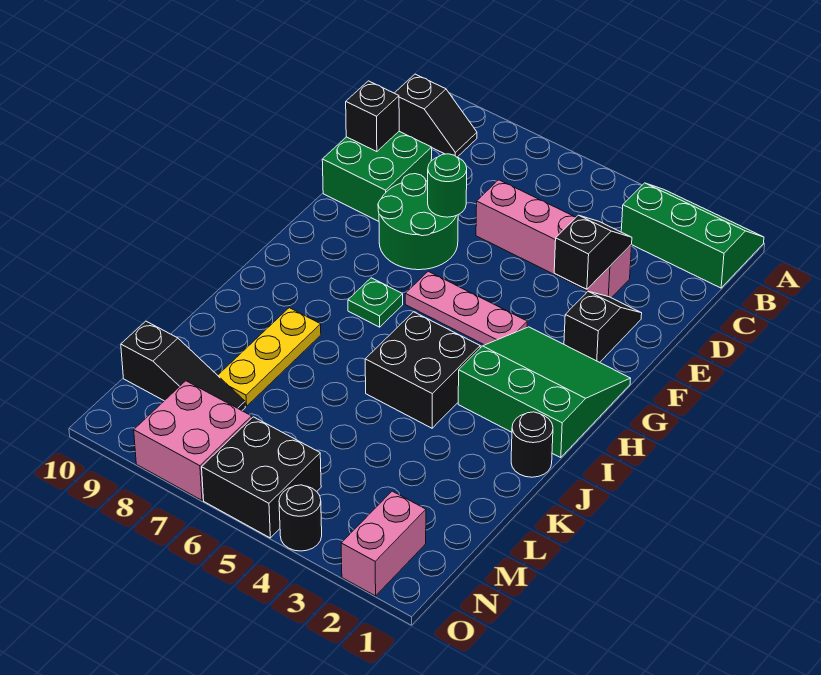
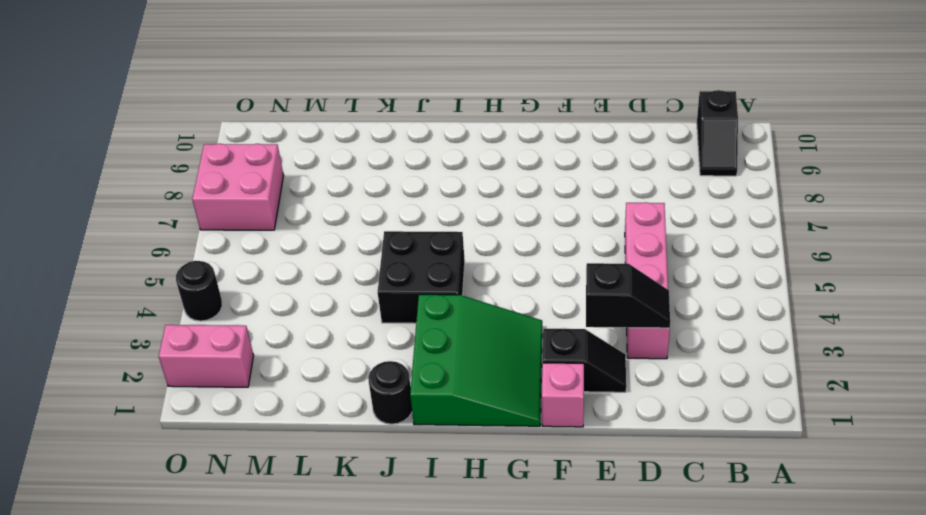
pink brick F1 level 1 -> none
none -> green slope A1:B3 level 1 top B
none -> green brick D9:E10 level 1
none -> green round brick E7:F8 level 1

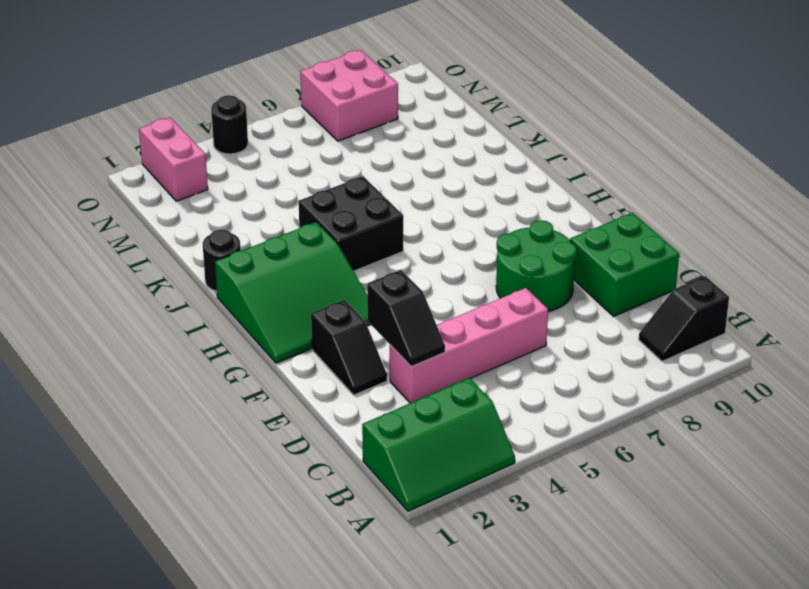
none -> pink plate G4:G6 level 1
none -> green plate H7 level 1
none -> yellow plate J8:L8 level 1

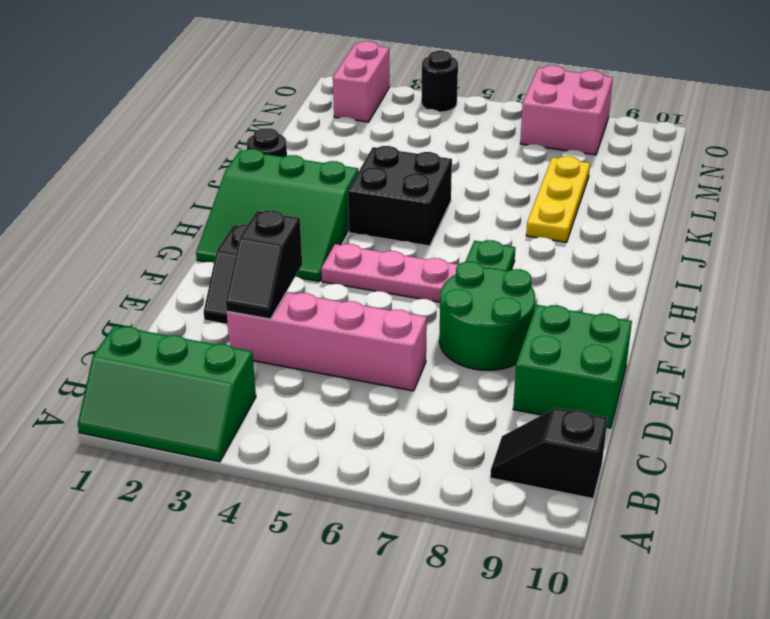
none -> black slope M8:M10 level 1 top 10
none -> black brick N5:O6 level 1
none -> black brick D10 level 2

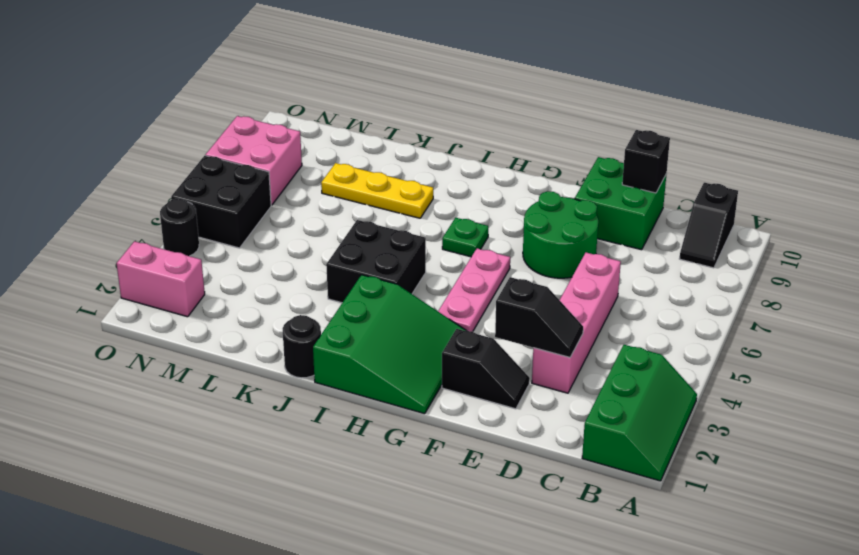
none -> black slope M8:M10 level 1 top 10
none -> green round brick E7 level 2

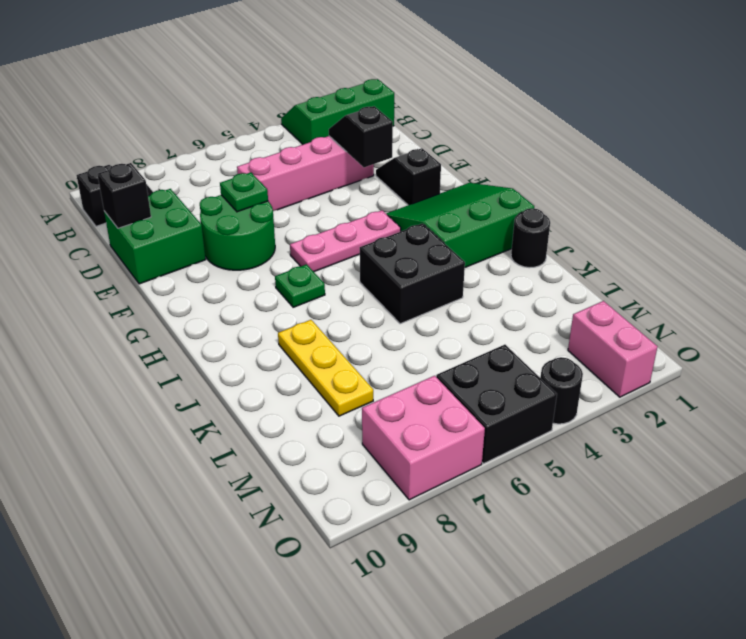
green plate E7 level 2 -> green round brick E7 level 2
none -> black slope M8:M10 level 1 top 10

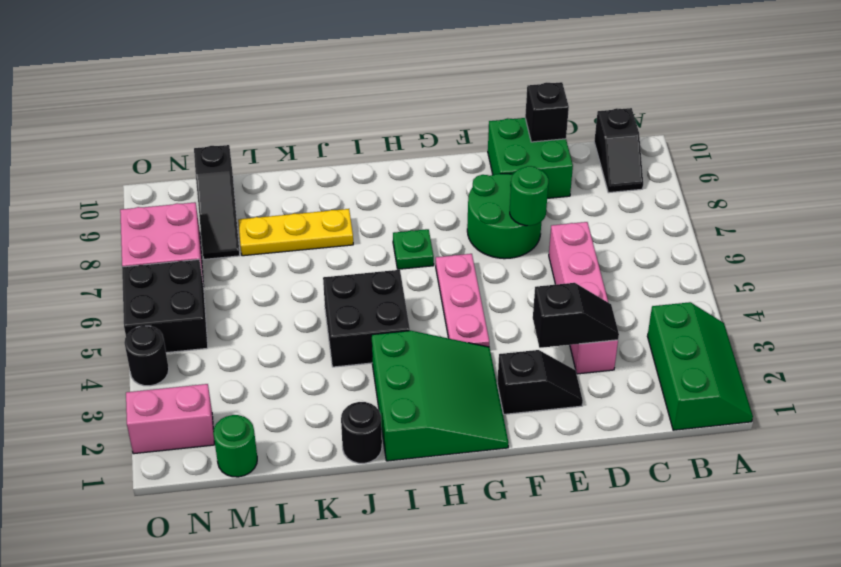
green round brick M1 level 1 -> none

